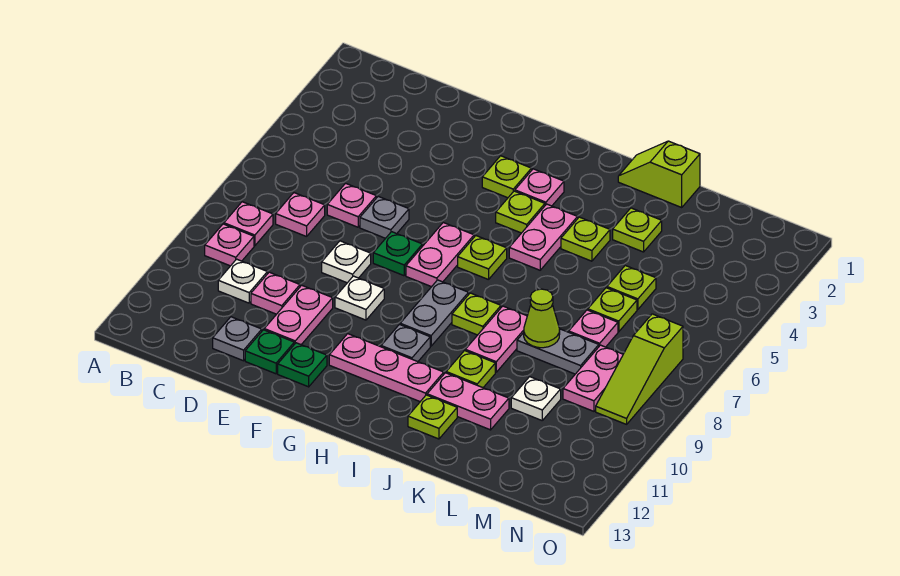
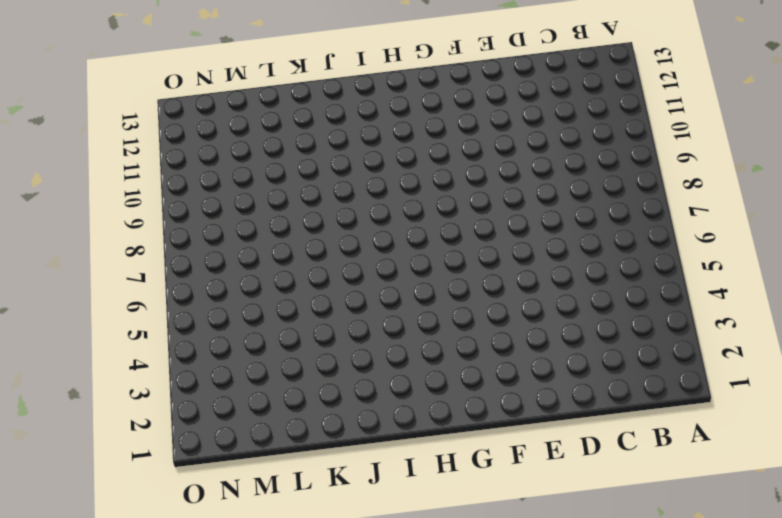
none -> pink plate B8 level 1
none -> pink plate B9 level 1
none -> pink plate C7 level 1
none -> white plate C10 level 1

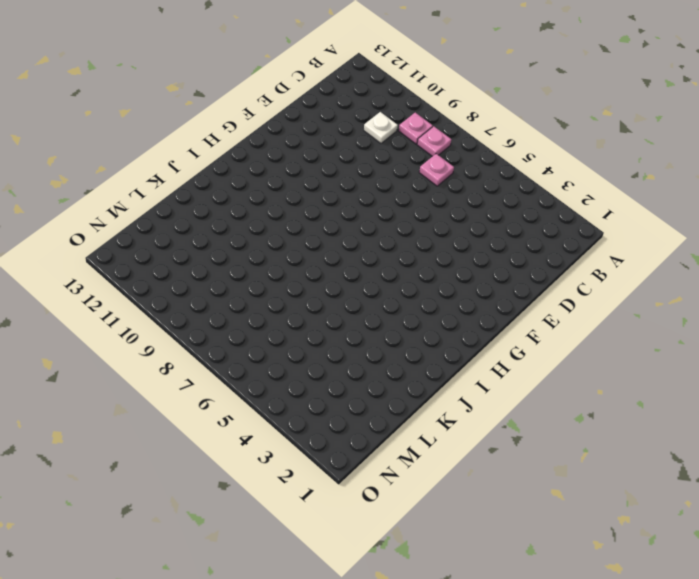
none -> pink plate D6 level 1
none -> pink plate D10 level 1
none -> grey plate D12 level 1
none -> grey plate E6 level 1

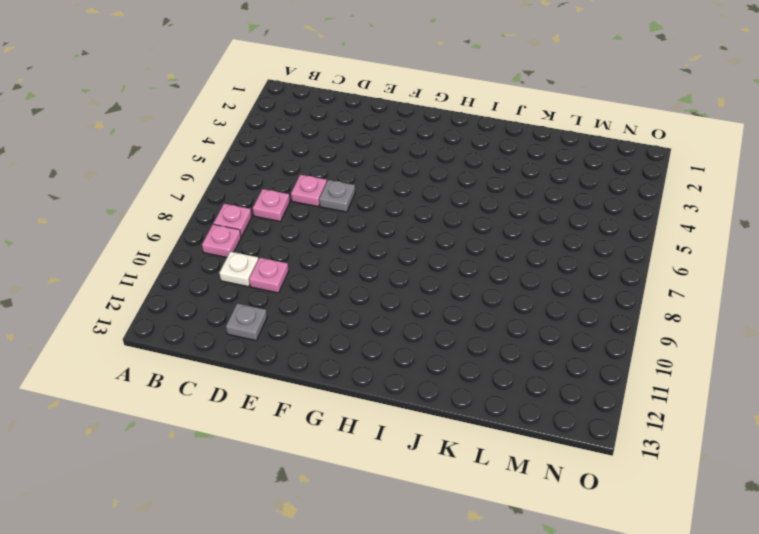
none -> white plate E8 level 1
none -> pink plate E10:E11 level 1
none -> green plate E12 level 1
none -> green plate F7 level 1

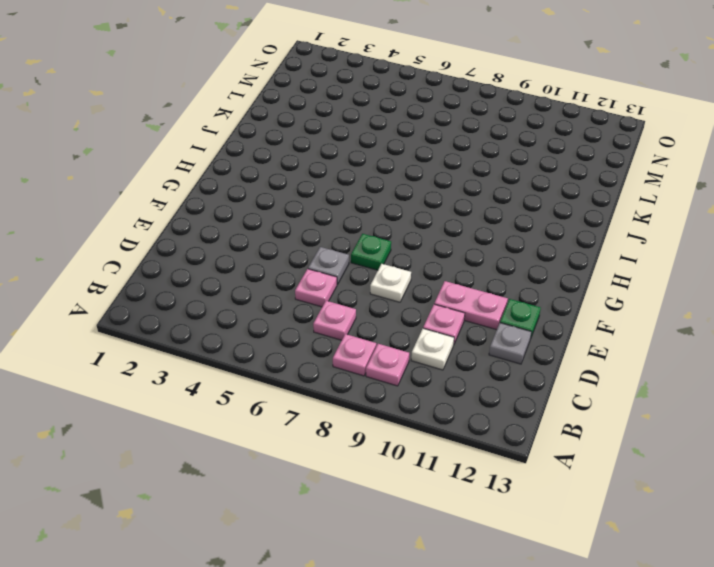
none -> white plate F9 level 1
none -> green plate F12 level 1
none -> lime plate G3 level 1
none -> pink plate G6:G7 level 1

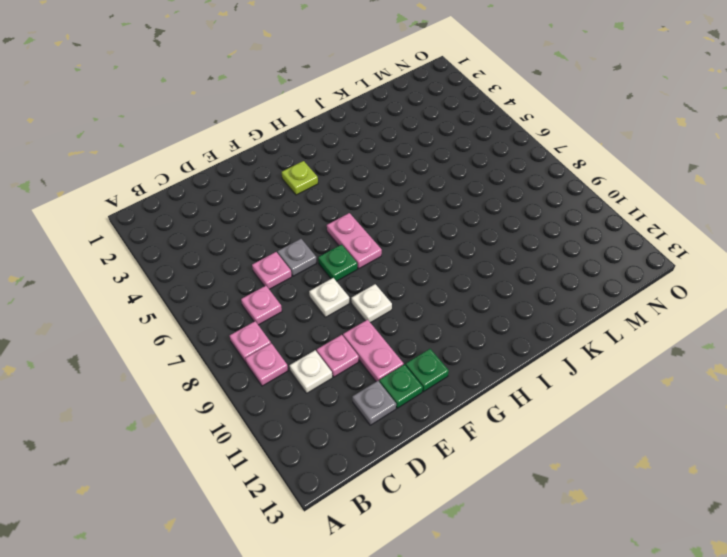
none -> pink plate G11:I11 level 1
none -> pink plate H3 level 1
none -> lime plate H4 level 1
none -> lime plate H6 level 1

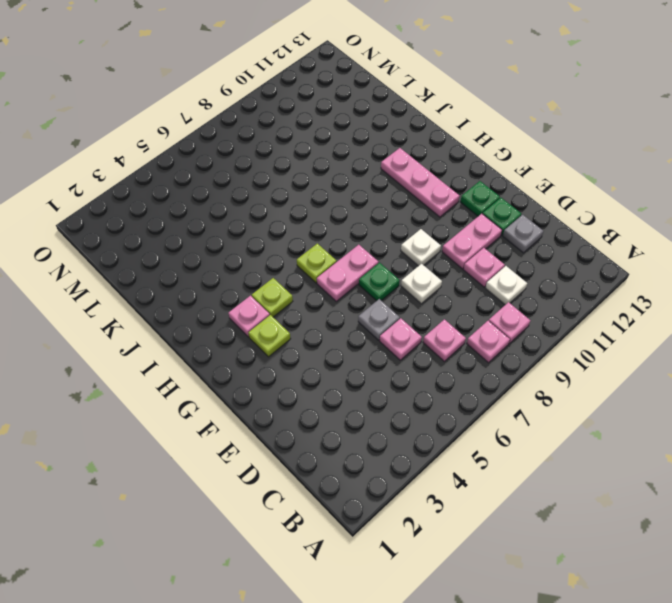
none -> grey plate H8:H9 level 1
none -> grey plate H10 level 1
none -> pink plate I4:I5 level 1
none -> lime plate I8 level 1

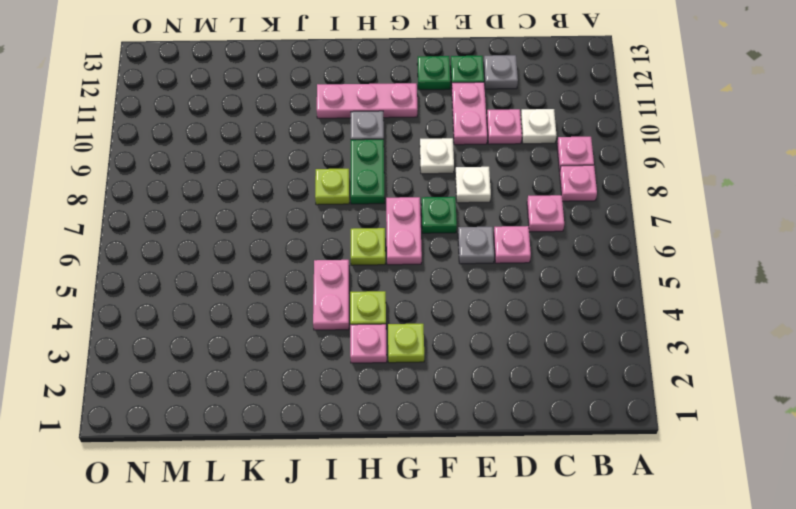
green plate H8:H9 level 1 -> grey plate H8:H9 level 1
none -> lime slope J1:K1 level 1 top K
none -> lime plate J4 level 1
none -> pink plate J8:J9 level 1
none -> lime plate J10 level 1

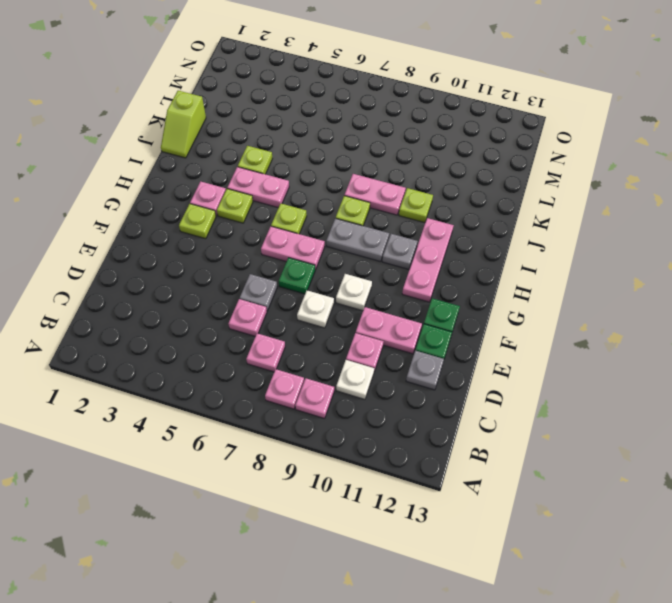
none -> pink plate J11:K11 level 1
none -> lime plate J12 level 1
none -> lime plate K3 level 1
none -> grey plate K8:L8 level 1

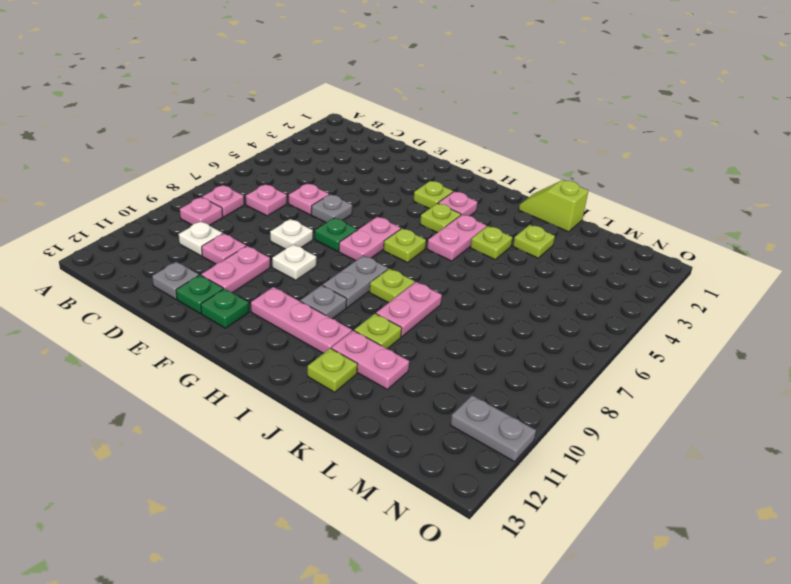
grey plate N11:O11 level 1 -> grey plate K8:L8 level 1
none -> lime plate L5 level 1
none -> lime plate L6 level 1
none -> pink plate L7 level 1
none -> white plate L10 level 1

